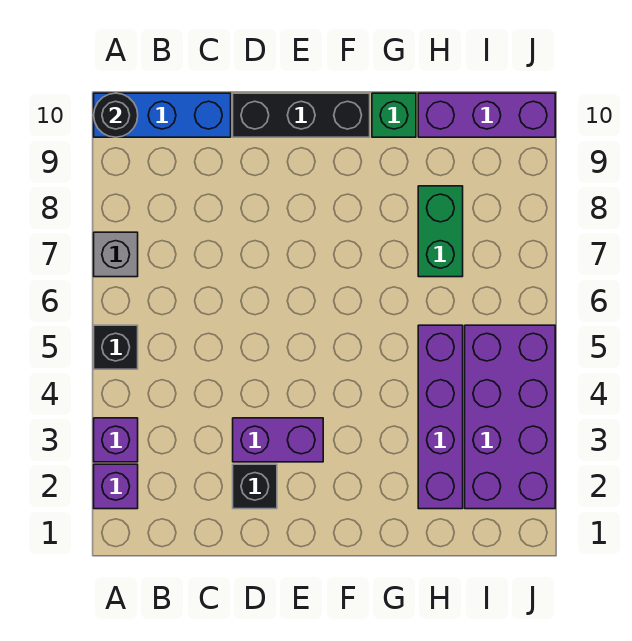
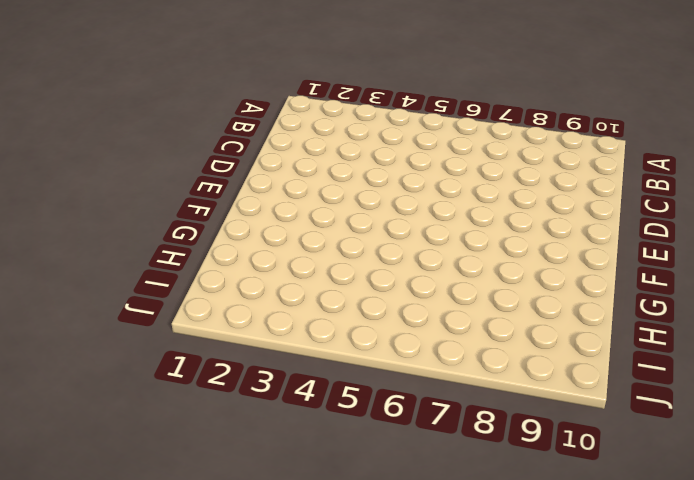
none -> purple brick A2 level 1
none -> purple brick A3 level 1
none -> black brick A5 level 1

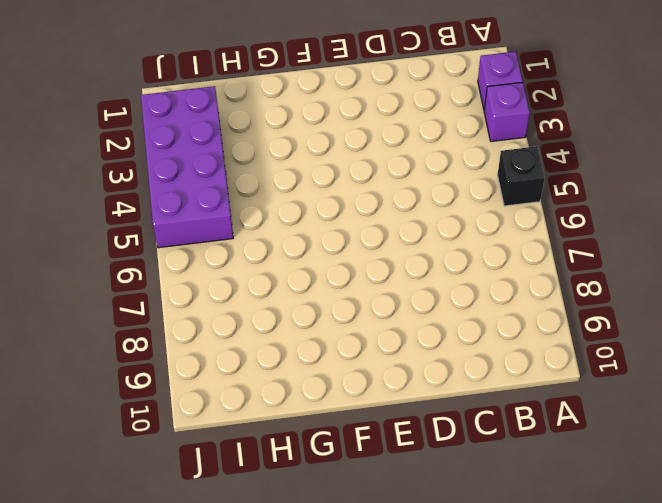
none -> grey brick A7 level 1
none -> blue brick A10:C10 level 1
none -> black brick D2 level 1

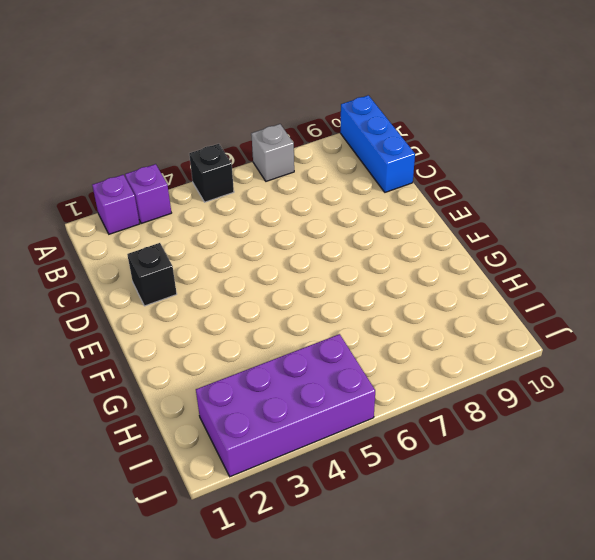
none -> purple brick D3:E3 level 1
none -> black brick D10:F10 level 1
none -> green brick G10 level 1

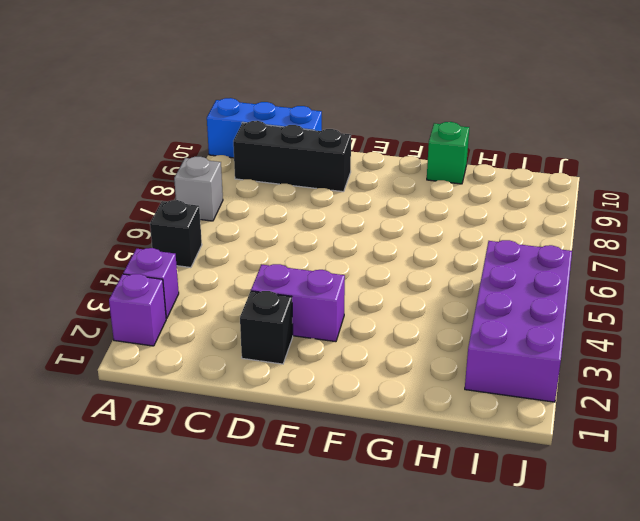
black brick B9:D9 level 1 -> black brick D10:F10 level 1
none -> purple brick H2:H5 level 1
none -> green brick H7:H8 level 1
none -> purple brick H10:J10 level 1

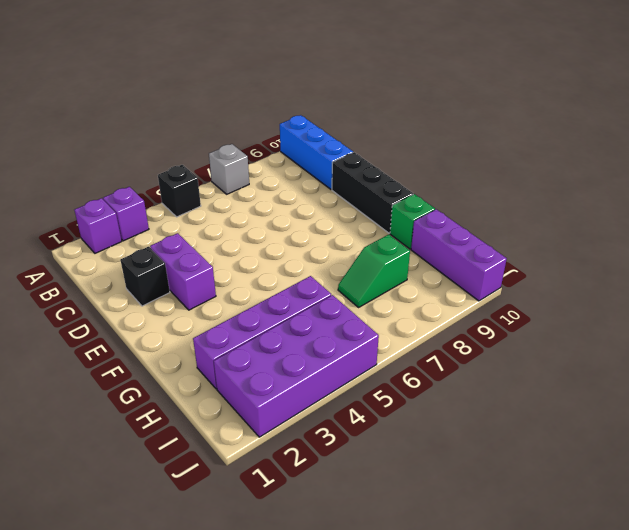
green slope H7:H8 level 1 top 8 -> green brick H7:H8 level 1
none -> black round brick A10 level 2

